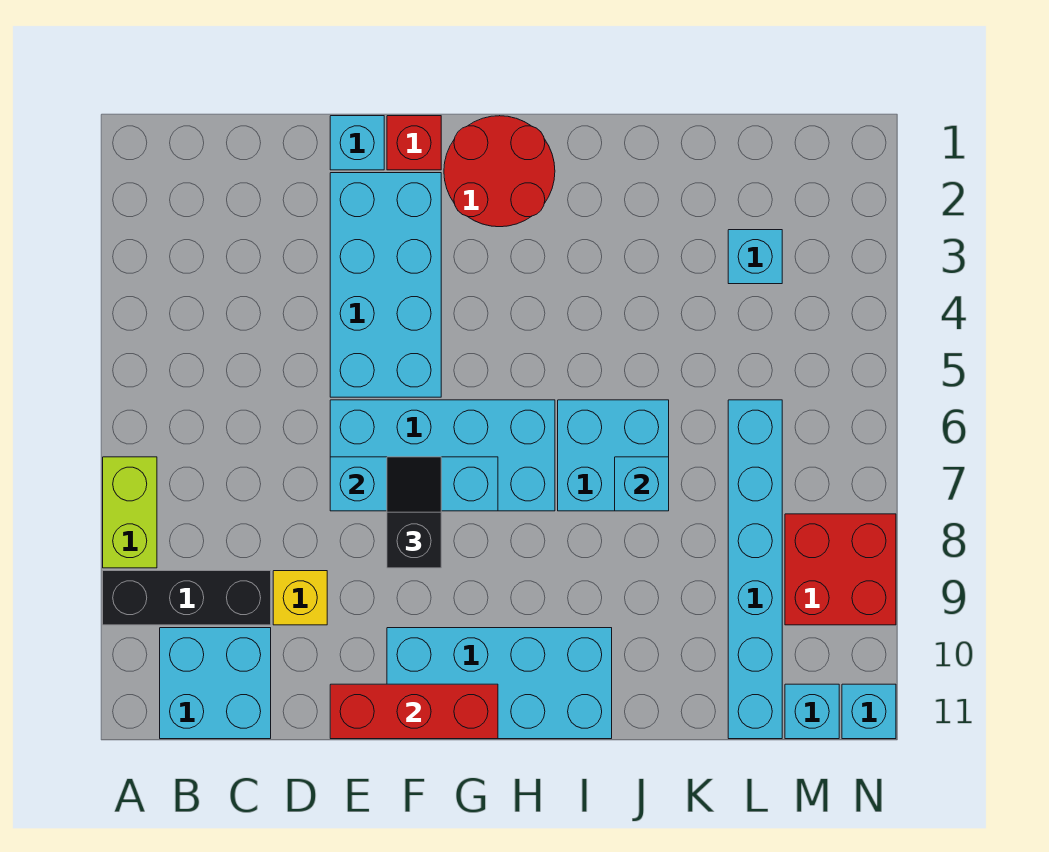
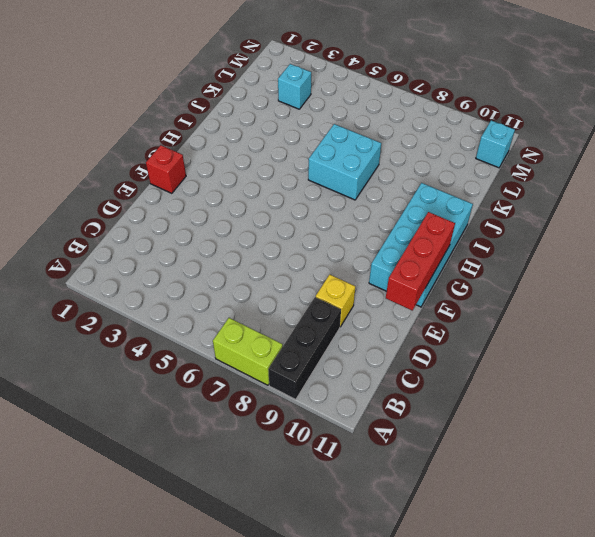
none -> cyan brick B10:C11 level 1
none -> cyan brick E1 level 1
none -> cyan brick E2:F5 level 1

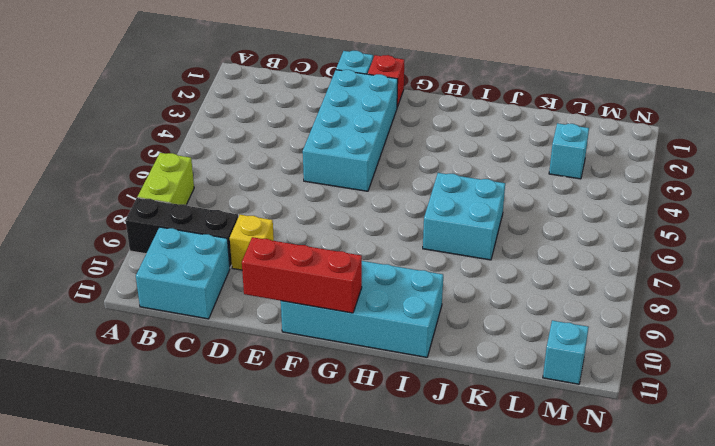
none -> cyan brick E6:H7 level 1
none -> red round brick G1:H2 level 1
none -> cyan brick L6:L11 level 1

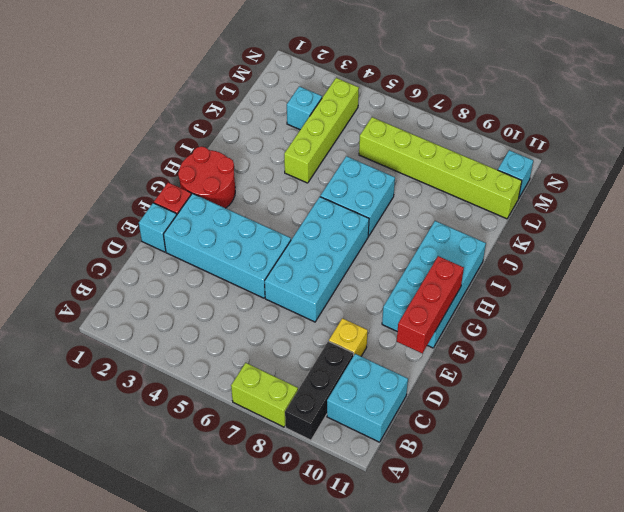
lime brick J4:M4 level 1 -> none
lime brick L6:L11 level 1 -> cyan brick L6:L11 level 1
none -> red brick M8:N9 level 1
none -> cyan brick N11 level 1
none -> cyan brick E7:G7 level 2

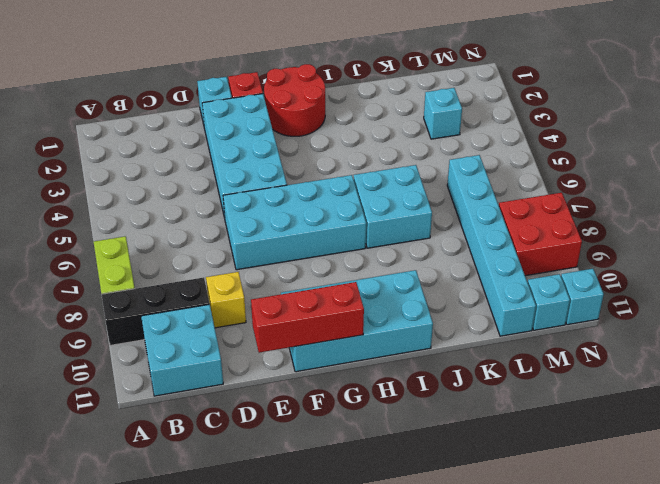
none -> cyan brick E7:G7 level 2
none -> cyan brick J7 level 2
none -> black slope F7:F8 level 3 top 8

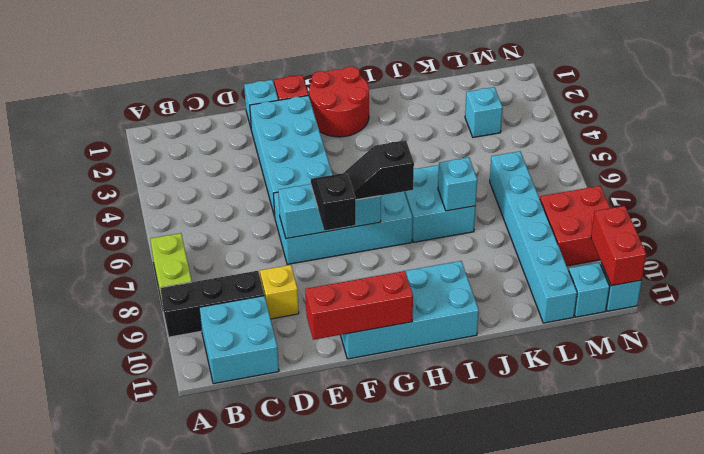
black slope G7:H7 level 3 top H -> none
red brick N10:N11 level 2 -> none

